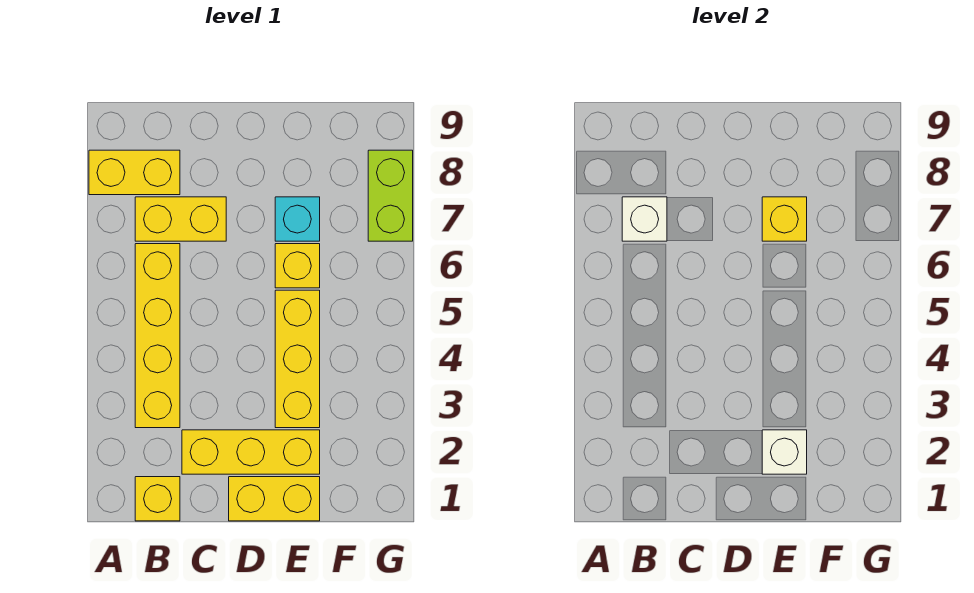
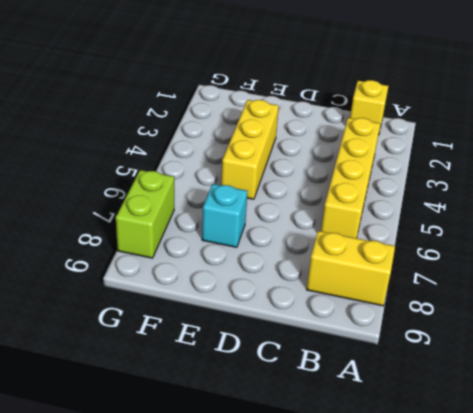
none -> yellow brick B7:C7 level 1
none -> yellow brick C2:E2 level 1
none -> yellow brick D1:E1 level 1

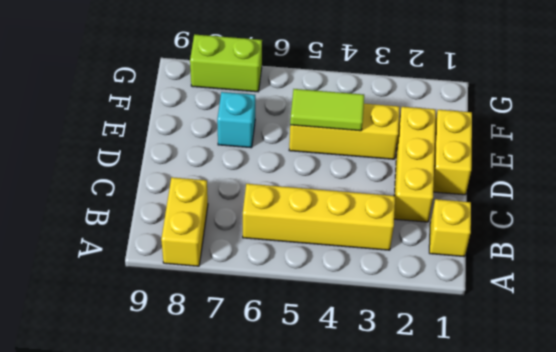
lime tile E4:E5 level 2 -> none
none -> yellow brick B7:C7 level 1
none -> yellow brick E6 level 1
none -> white brick B7 level 2

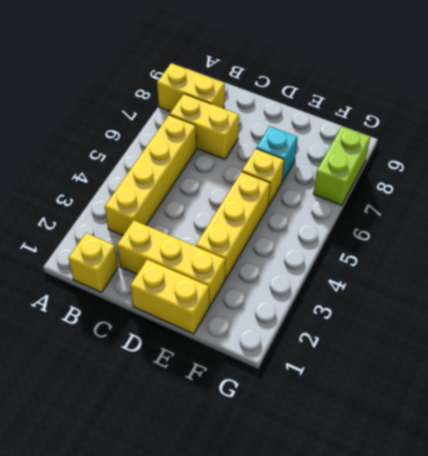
none -> white brick B7 level 2
none -> white brick E2 level 2
none -> yellow brick E7 level 2

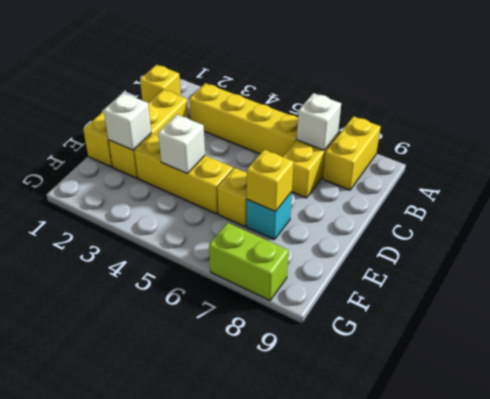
white brick E4 level 2 -> none

